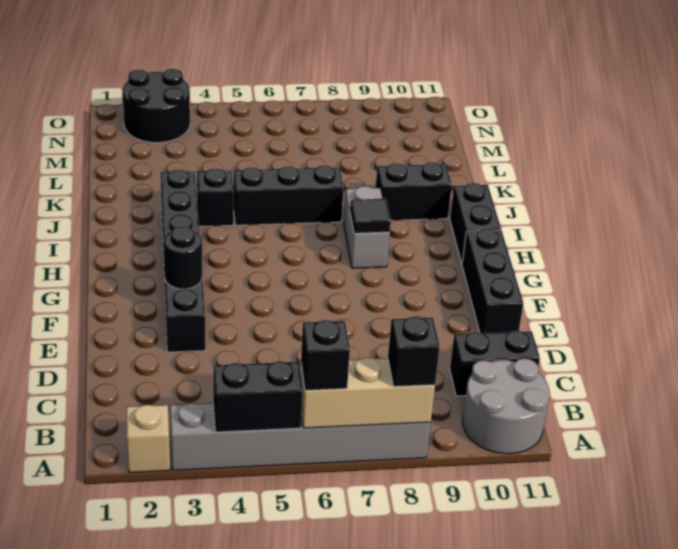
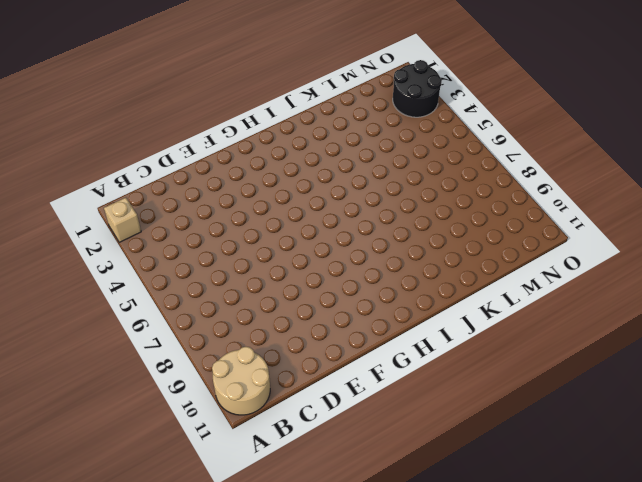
tan round brick A10:B11 level 1 -> grey round brick A10:B11 level 1
none -> grey brick A3:A8 level 1
none -> black brick C10:C11 level 1
none -> black brick E3:J3 level 1

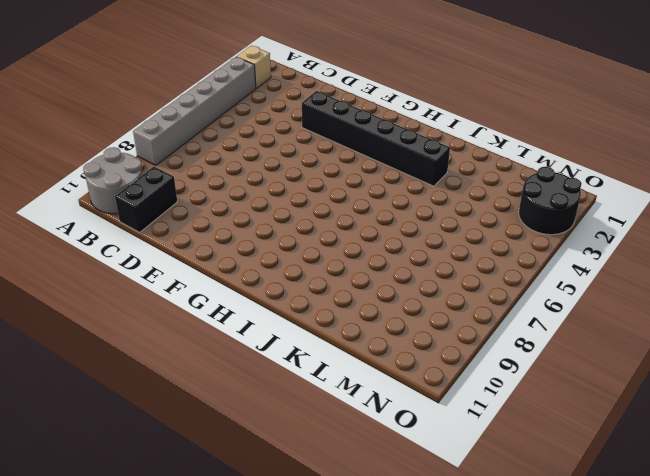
none -> black brick E11:G11 level 1
none -> grey brick H8:I8 level 1
none -> black brick H11:I11 level 1

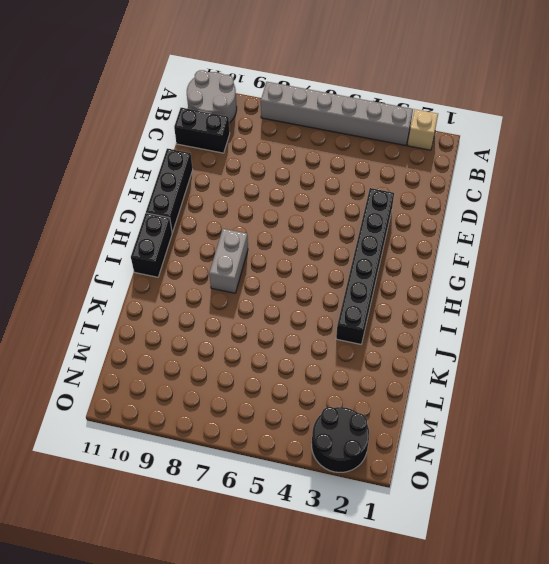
none -> black brick J4 level 1
none -> black brick J5:J7 level 1
none -> black brick J9:J10 level 1

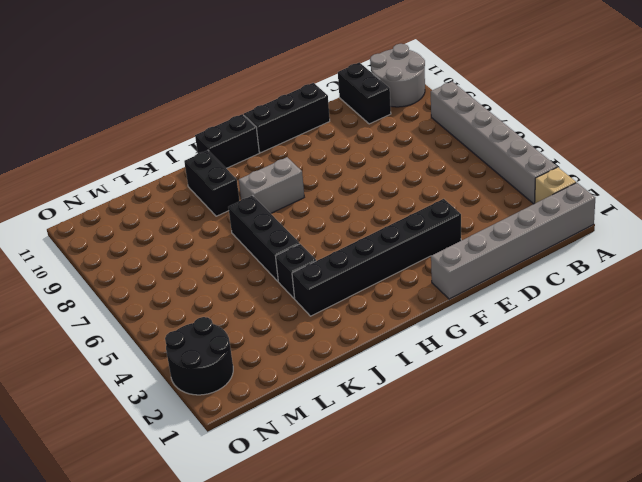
grey brick A1:F1 level 1 -> none
none -> black brick A4:A5 level 2
none -> tan brick A6:A8 level 2
none -> black round brick F3 level 2

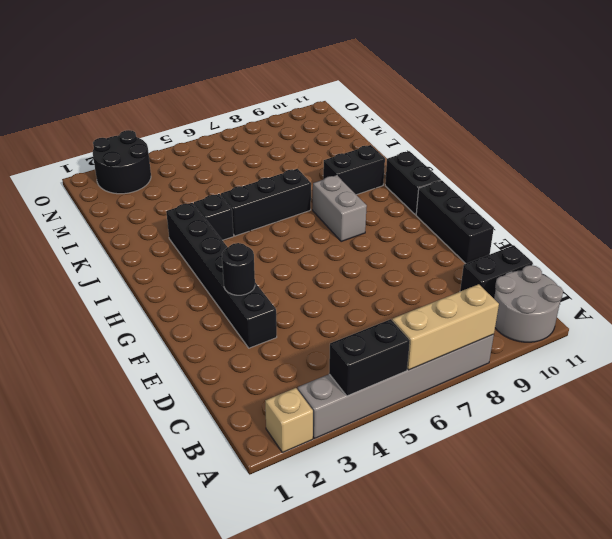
none -> black tile H8 level 2
none -> black brick A6 level 3
none -> black brick A8 level 3

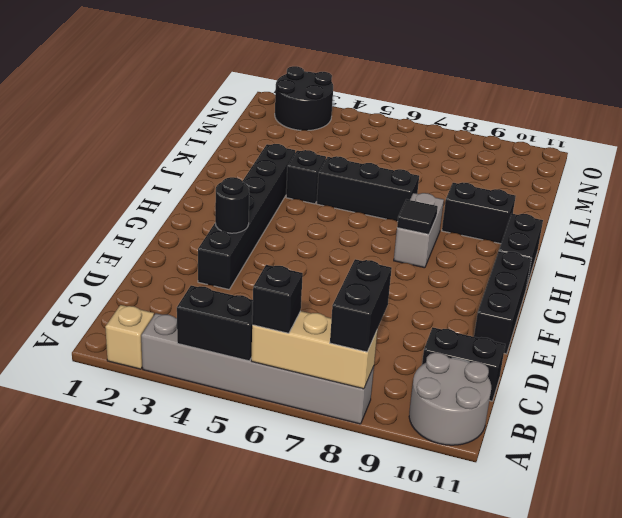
black brick A8:B8 level 3 -> black brick A8 level 3

